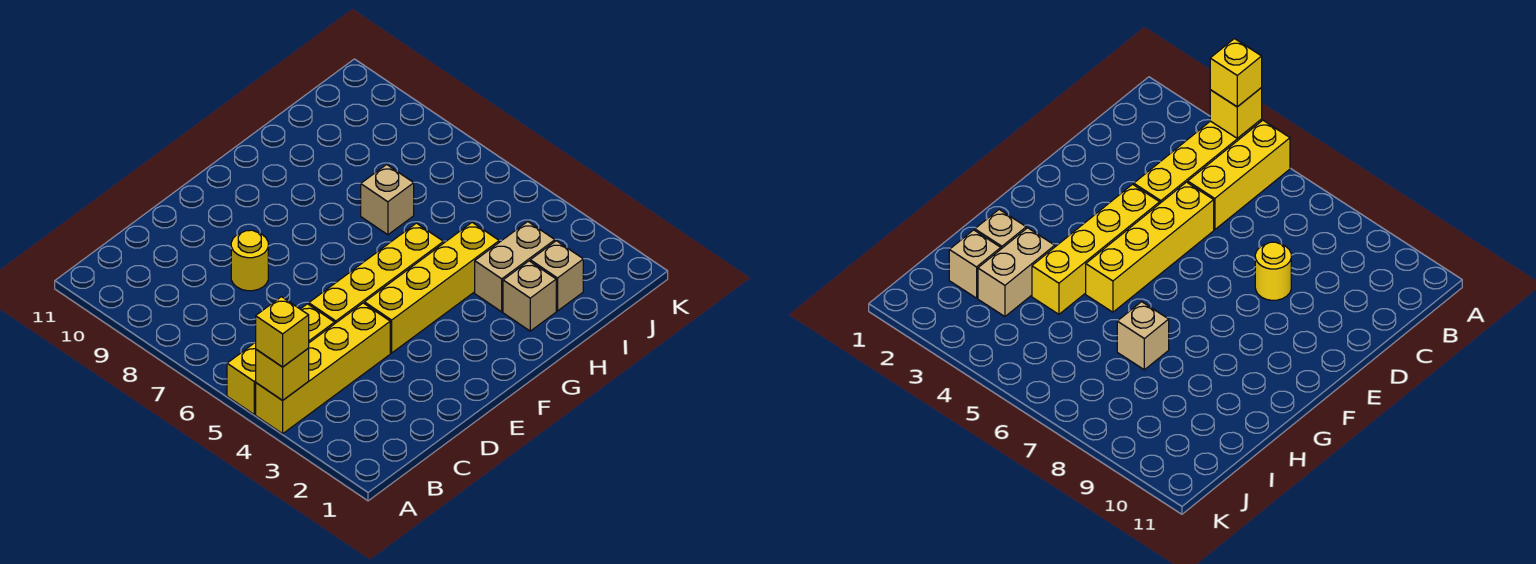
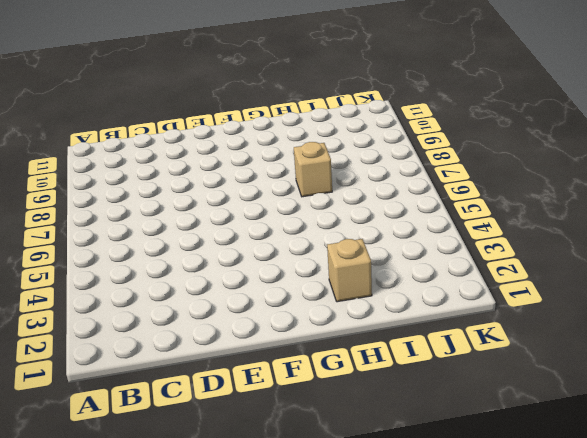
none -> yellow brick A4:D4 level 1
none -> yellow brick A5:C5 level 1

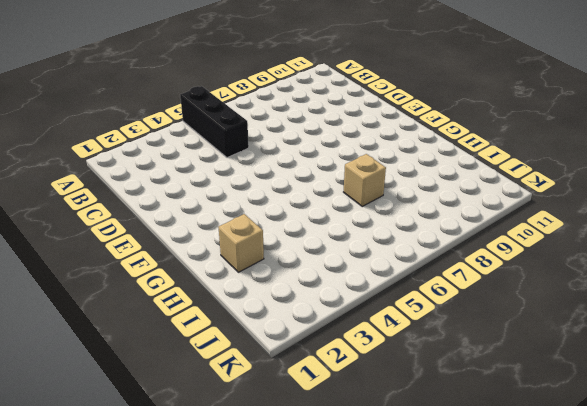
black brick A5:C5 level 1 -> yellow brick A5:C5 level 1
none -> yellow brick A4:D4 level 1
none -> yellow brick D5:G5 level 1

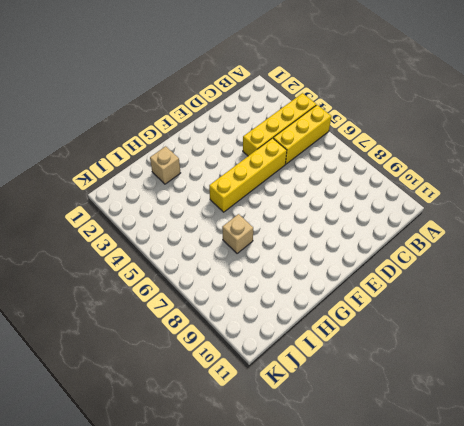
none -> yellow round brick D8 level 1
none -> yellow brick E4:H4 level 1

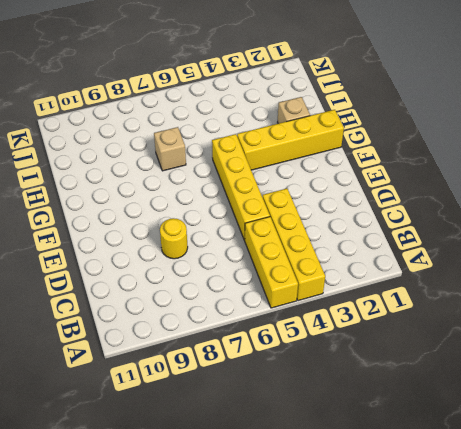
yellow brick G1:G4 level 1 -> yellow brick E4:H4 level 1
none -> tan brick H3:I3 level 1
none -> tan brick I2 level 1

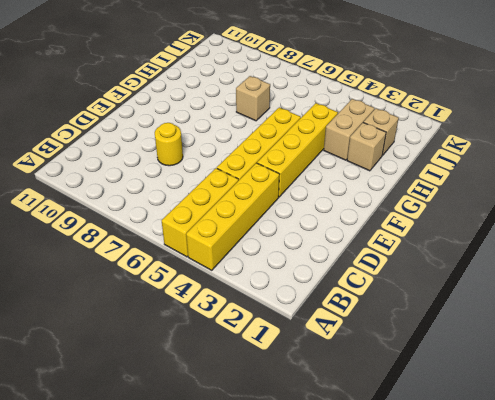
none -> yellow brick A4 level 2
none -> yellow brick A4 level 3

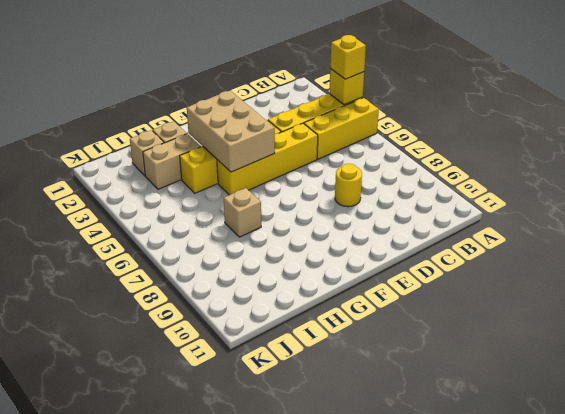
tan brick F3:G5 level 2 -> none

